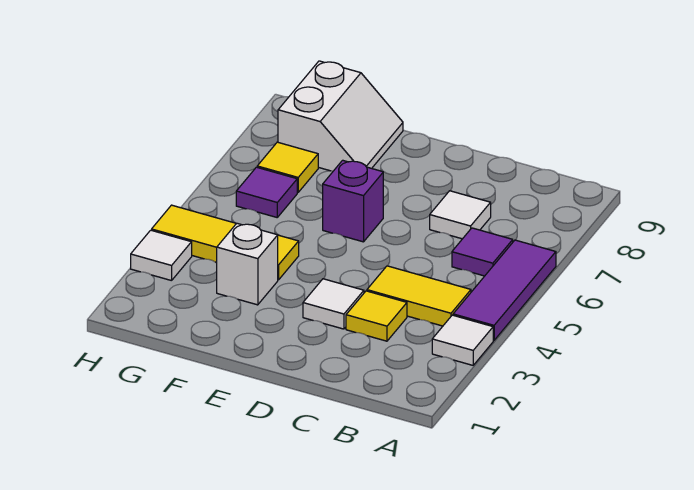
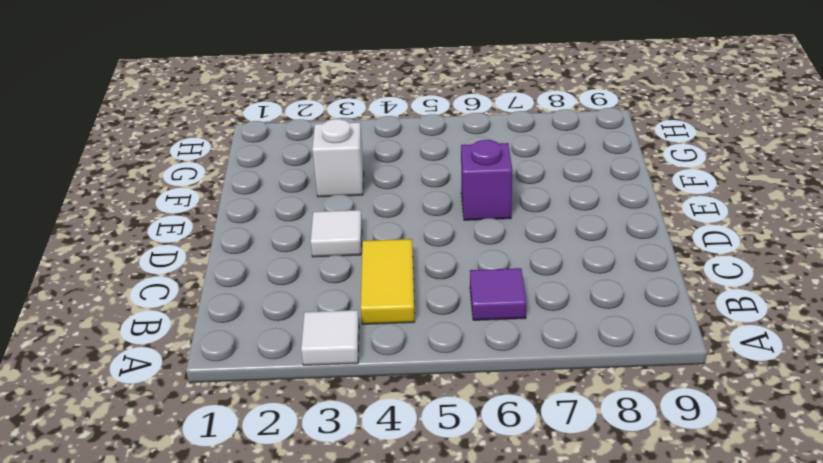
none -> purple tile A4:A6 level 1
none -> yellow tile C3 level 1
none -> white tile C7 level 1

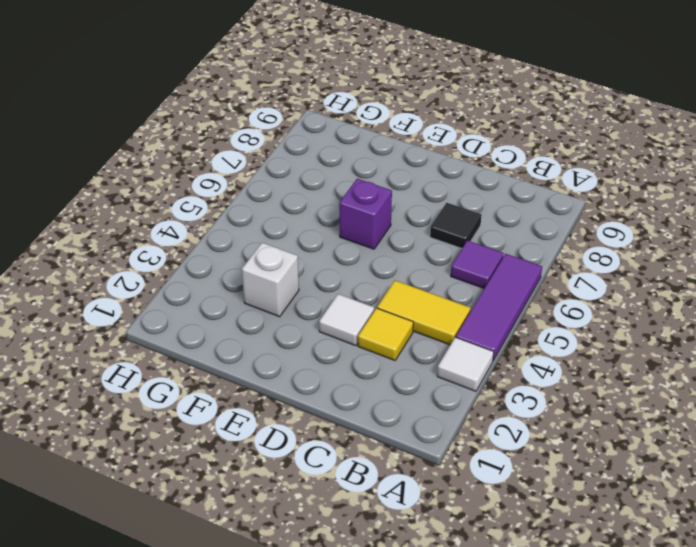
black tile C7 level 1 -> white tile C7 level 1
none -> yellow tile F4:H4 level 1
none -> white slope F8:G9 level 1 top G
none -> purple tile G6 level 1

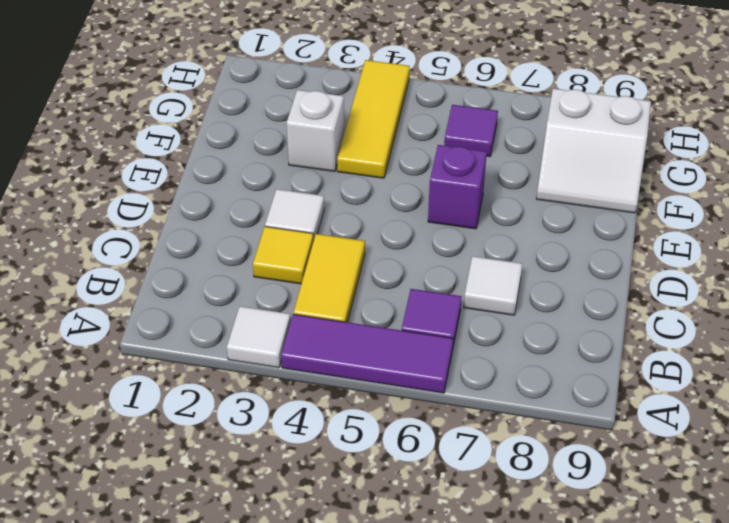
none -> yellow tile G7 level 1
none -> white tile H3 level 1

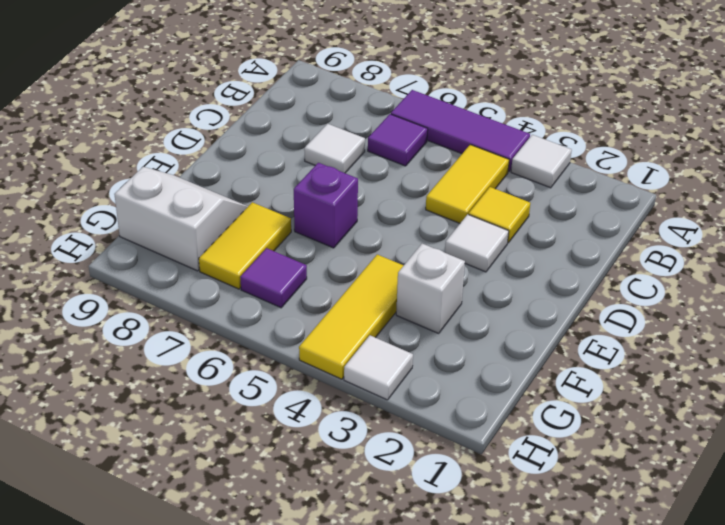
yellow tile F7:G7 level 1 -> yellow tile G7 level 1

